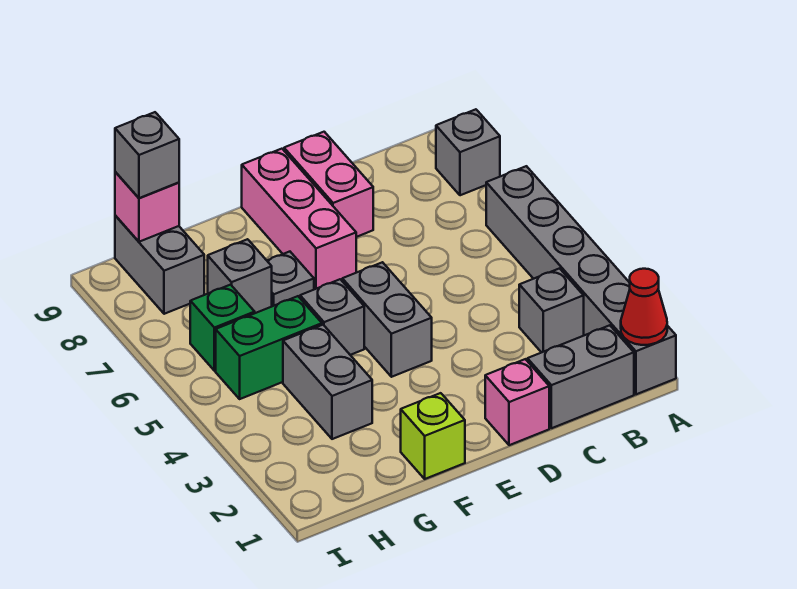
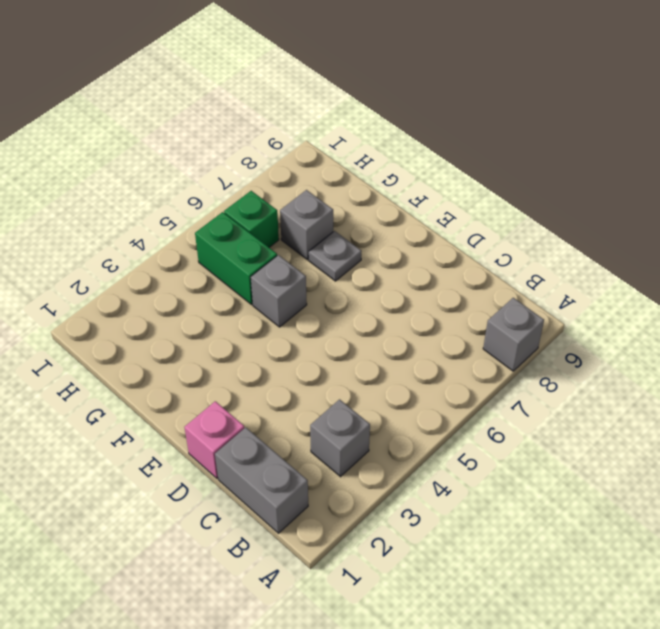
none -> grey brick A1:A6 level 1
none -> pink brick D8:D9 level 1
none -> grey brick E4:E5 level 1

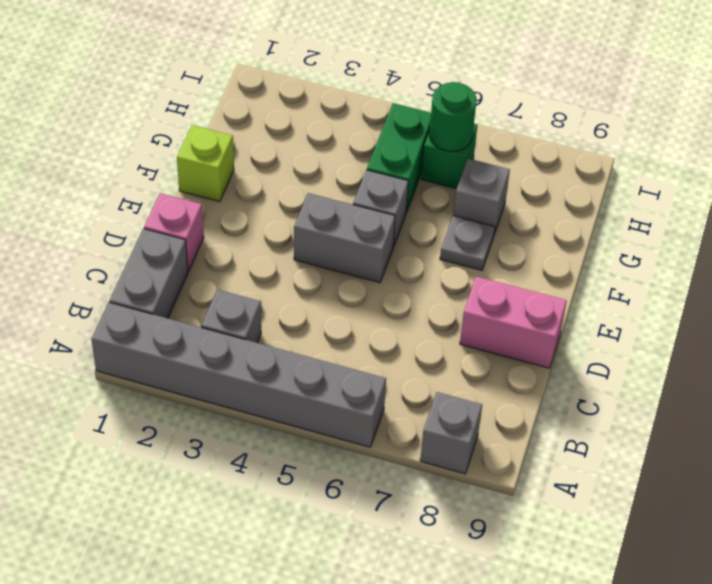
green round brick H6 level 2 -> none
none -> pink brick E7:E9 level 1
none -> grey brick G3:G4 level 1
none -> grey brick H8:H9 level 1

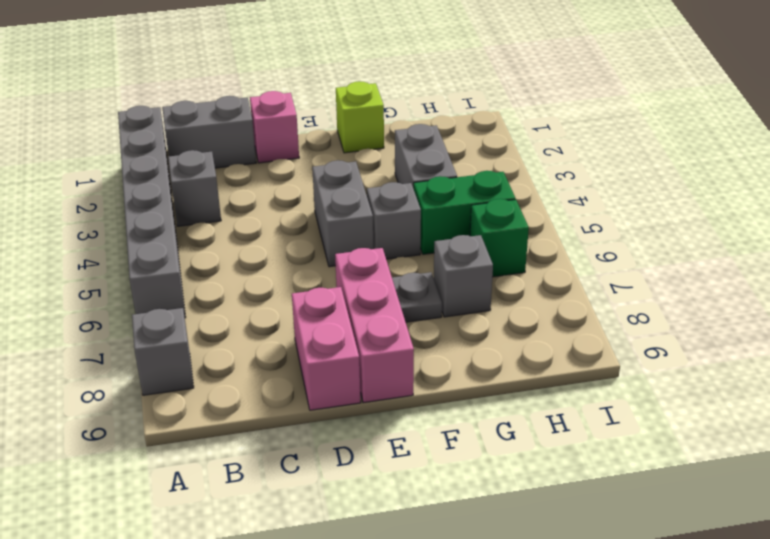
none -> grey brick H8:H9 level 1
none -> red cone A1 level 2
none -> pink brick H9 level 2

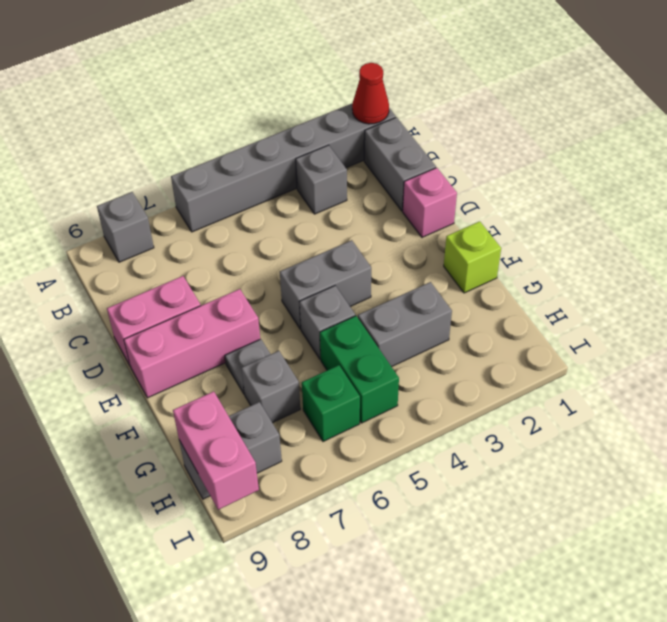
pink brick H9:I9 level 2 -> pink brick H9 level 2
none -> grey brick H9 level 3

